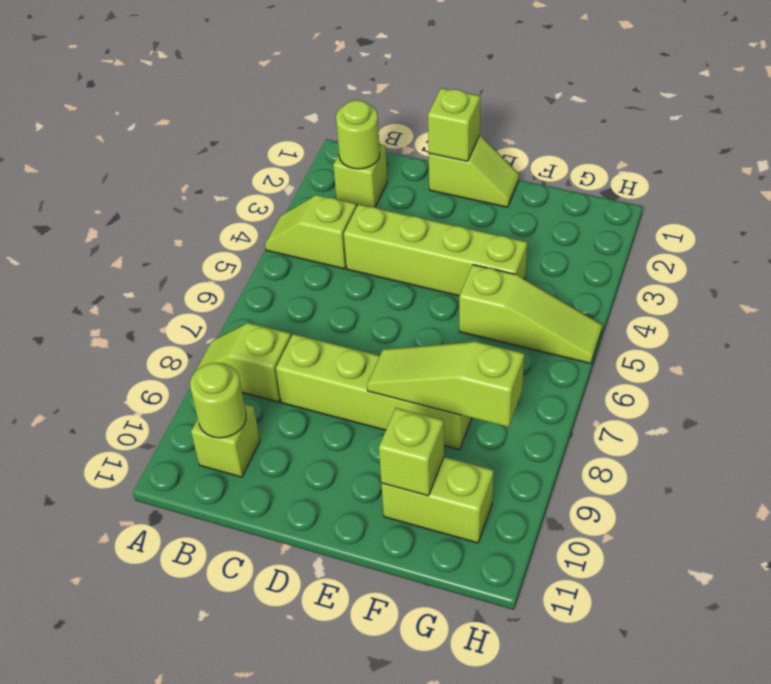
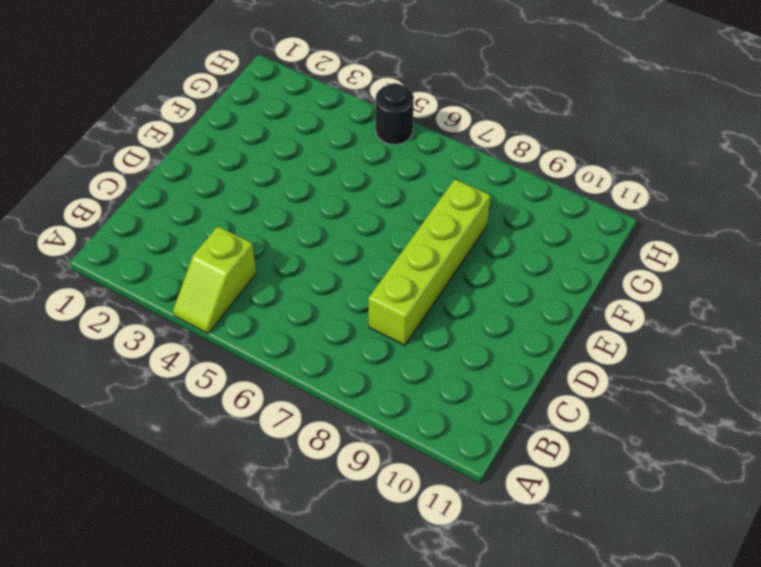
black round brick H5 level 1 -> lime slope F5:H5 level 1 top F
none -> lime slope A8:B8 level 1 top B
none -> lime brick B2 level 1
none -> lime brick B10 level 1

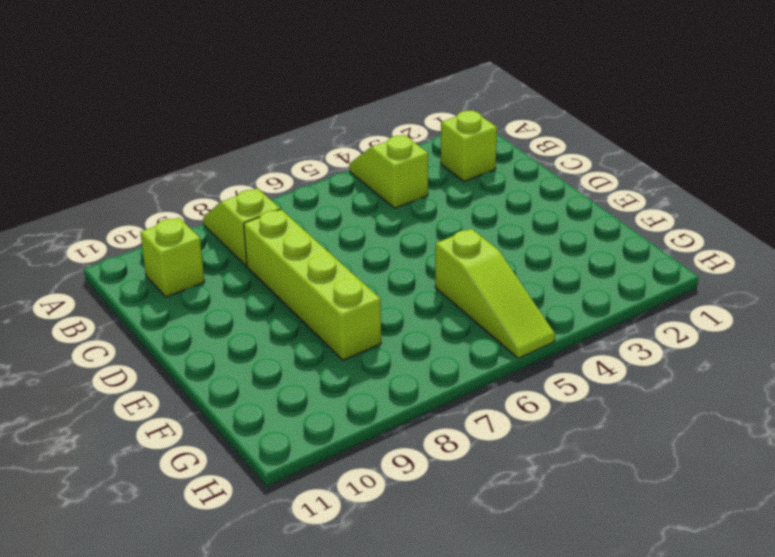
none -> lime brick C4:F4 level 1
none -> lime slope D1:E1 level 1 top D
none -> lime brick F10:G10 level 1

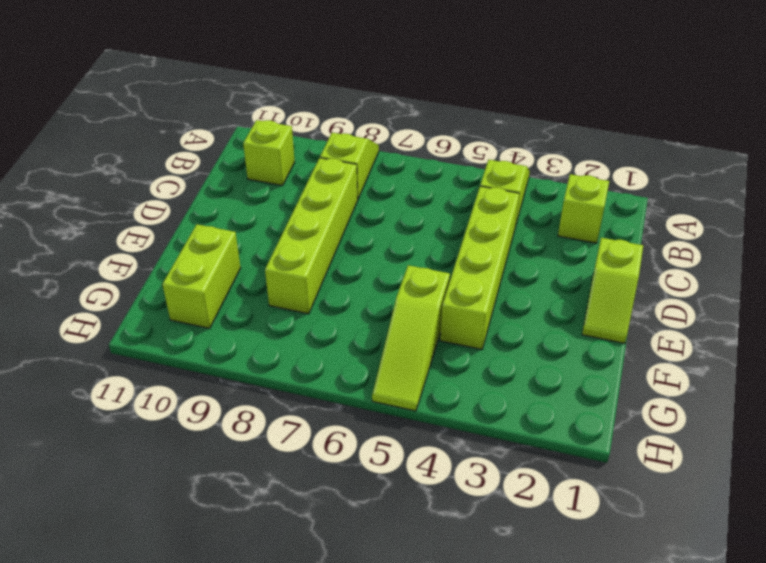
none -> lime round brick B2 level 2
none -> lime round brick B10 level 2
none -> lime brick D1 level 2

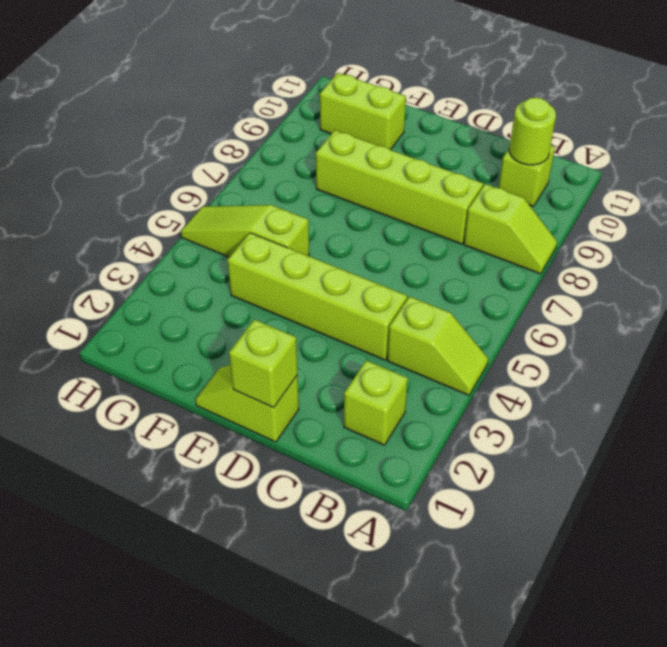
none -> lime round brick B2 level 2
none -> lime slope E8:G8 level 2 top G
none -> lime brick F10 level 2

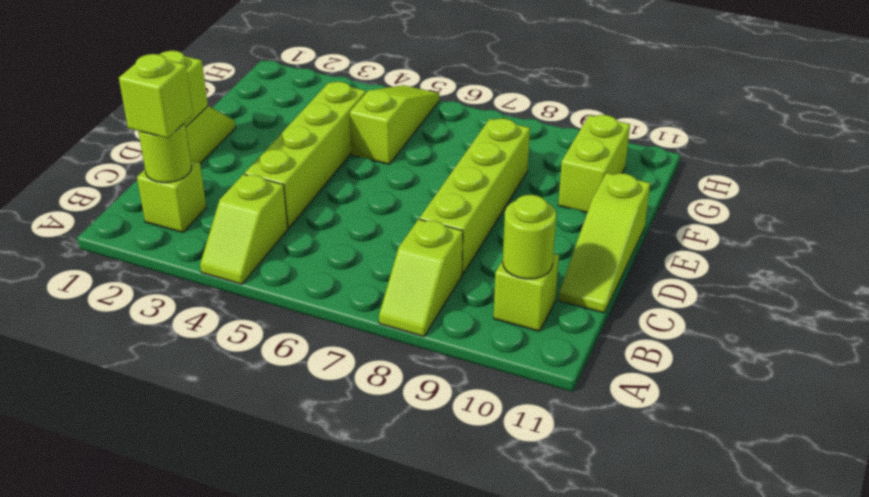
lime brick B2 level 3 -> lime brick F10 level 2
lime slope C11:E11 level 1 top E -> lime slope E8:G8 level 2 top G

